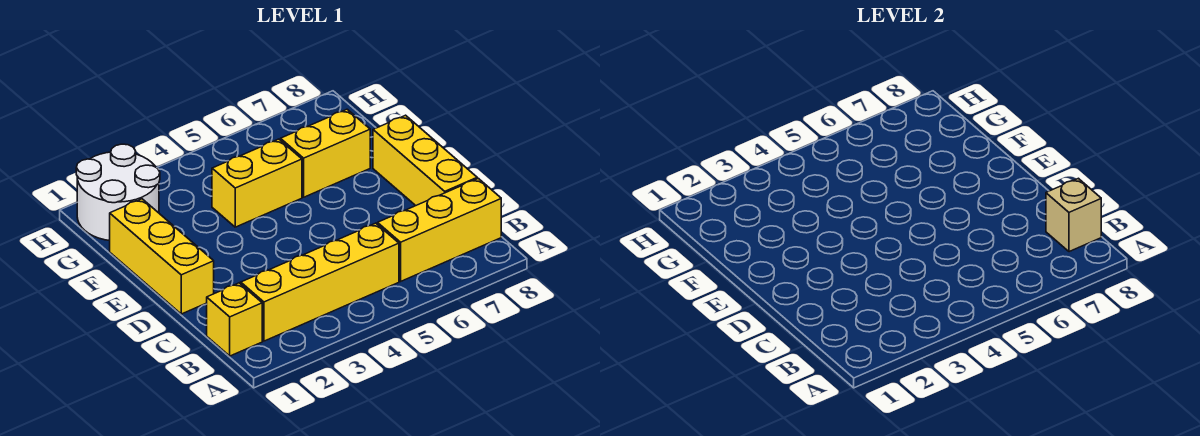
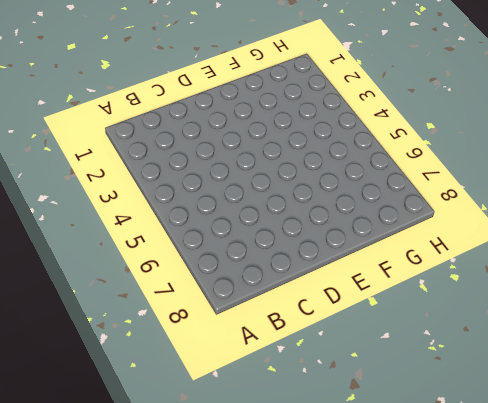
none -> yellow brick B1 level 1
none -> yellow brick B2:B5 level 1

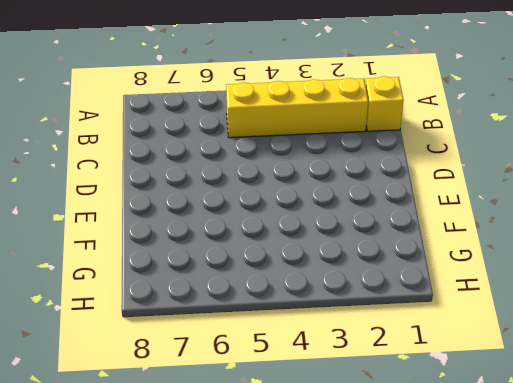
none -> yellow brick B6:B8 level 1
none -> yellow brick C8:E8 level 1

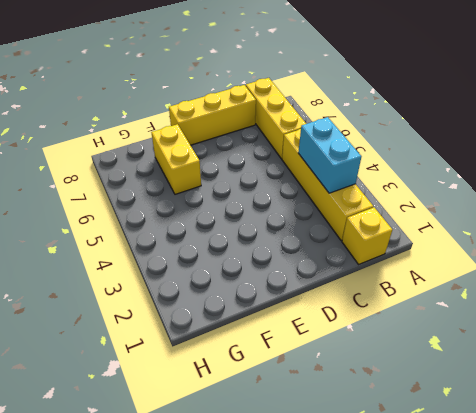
cyan brick B3:B4 level 2 -> none
none -> yellow brick D1:F1 level 1
none -> yellow brick F4:F5 level 1

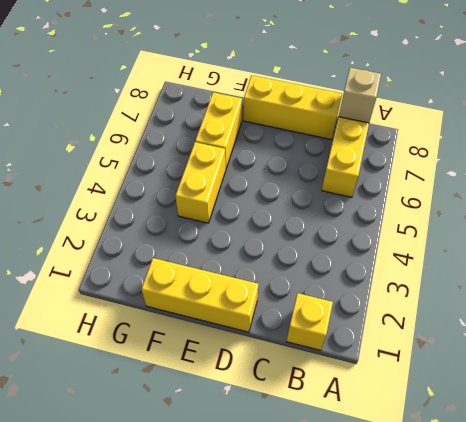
none -> yellow brick B2:B5 level 1
none -> white round brick G1:H2 level 1

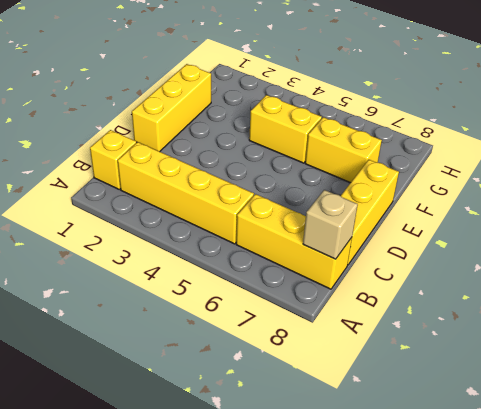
none -> white round brick G1:H2 level 1

